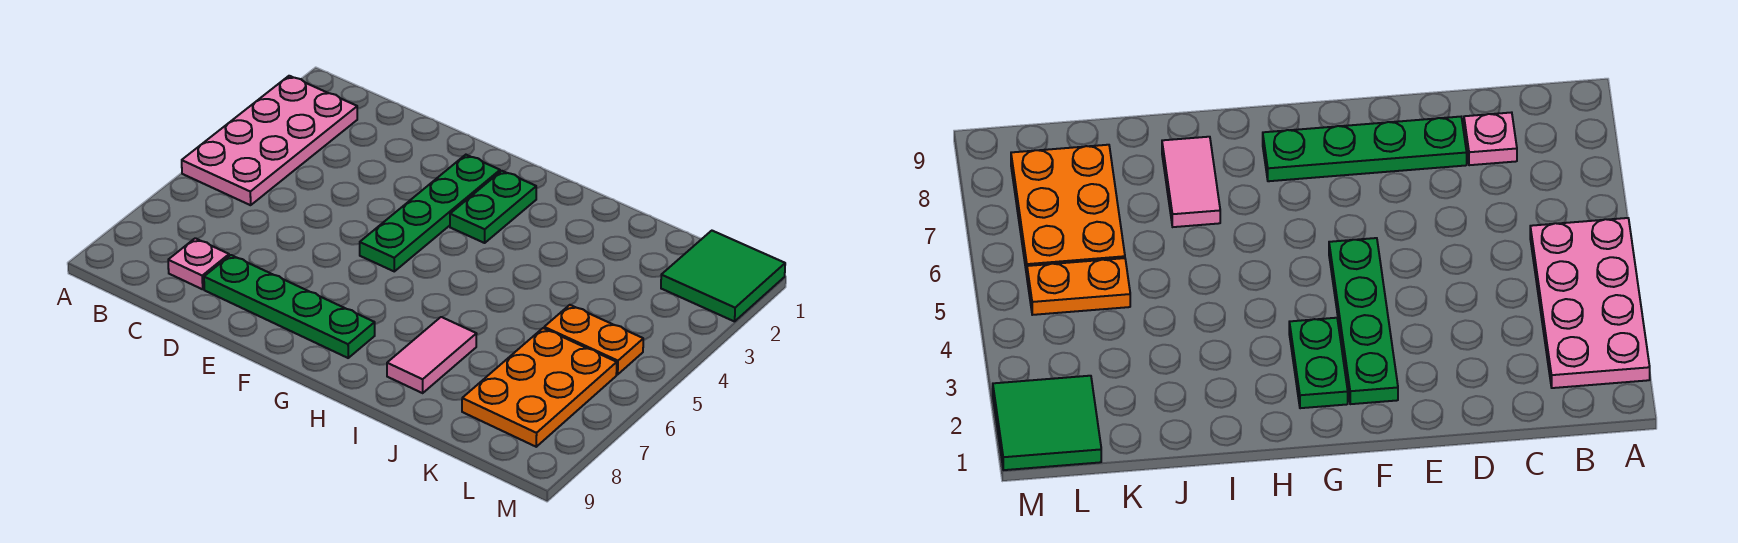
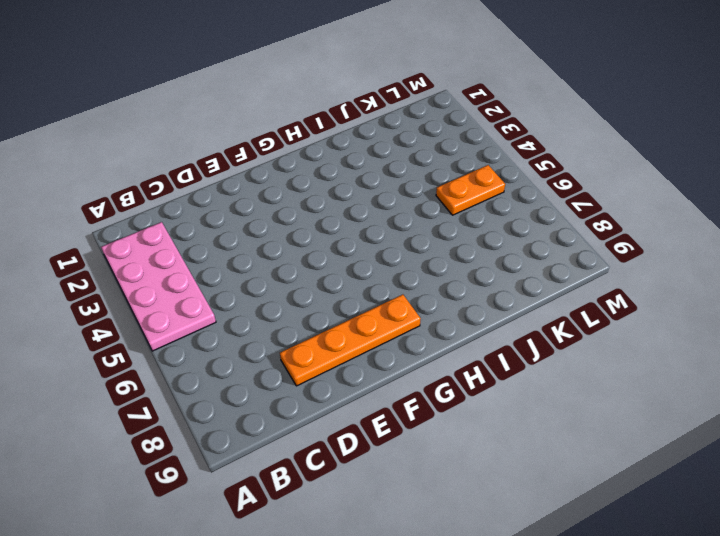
orange plate D8:G8 level 1 -> green plate D8:G8 level 1
none -> pink plate C8 level 1
none -> green plate F2:F5 level 1

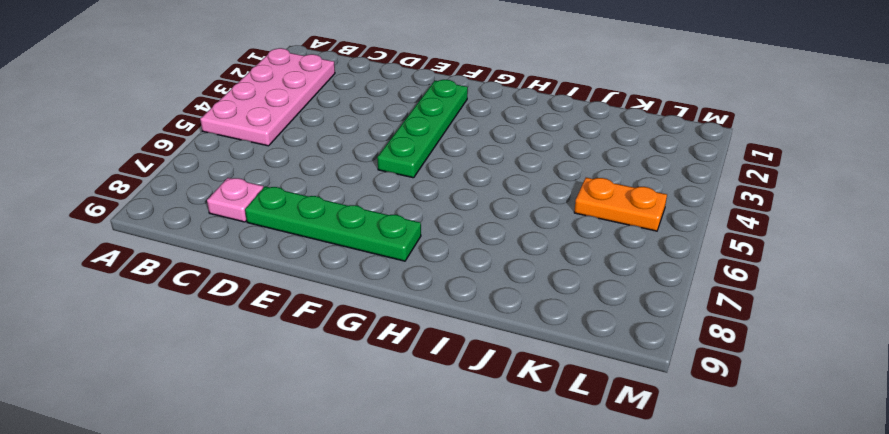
none -> green plate G2:G3 level 1
none -> pink tile I7:I8 level 1

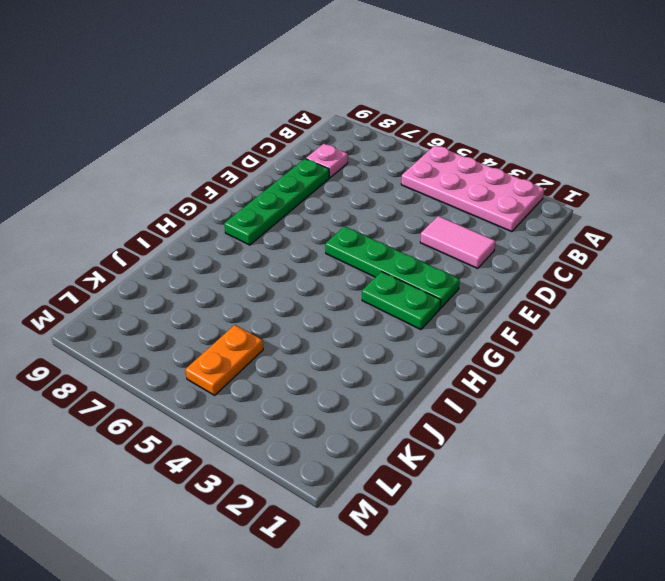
pink tile D2:D3 level 1 -> pink tile I7:I8 level 1
none -> orange plate K6:L8 level 1
none -> green tile L1:M2 level 1

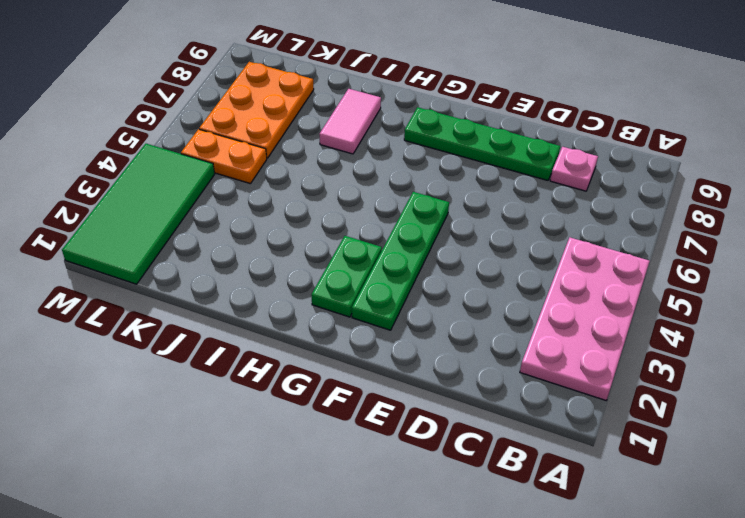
green tile L1:M4 level 1 -> green tile L1:M2 level 1

